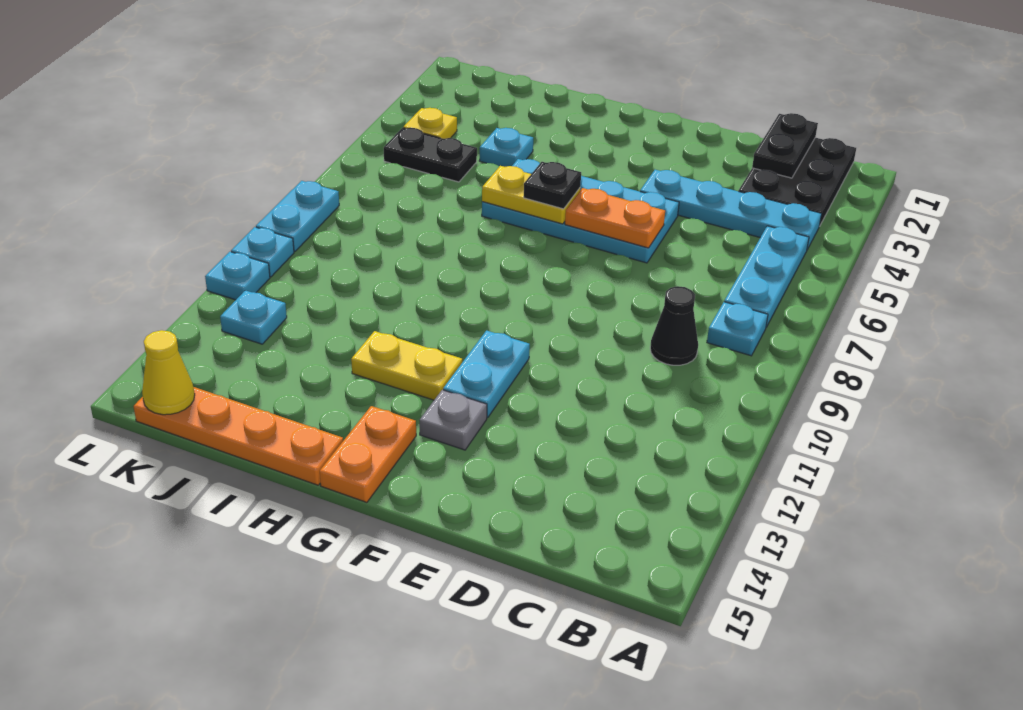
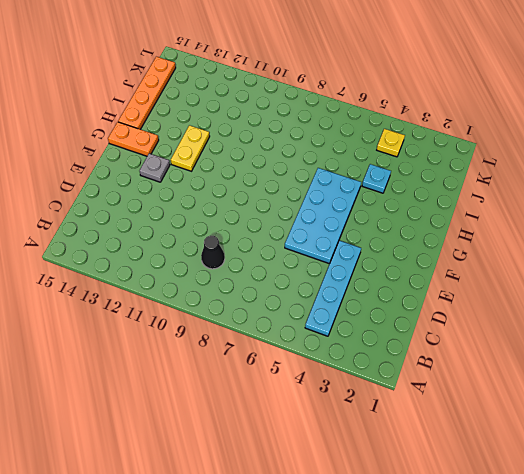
none -> black plate B1:C3 level 1
none -> cyan plate B5:B7 level 1
none -> cyan plate B8 level 1

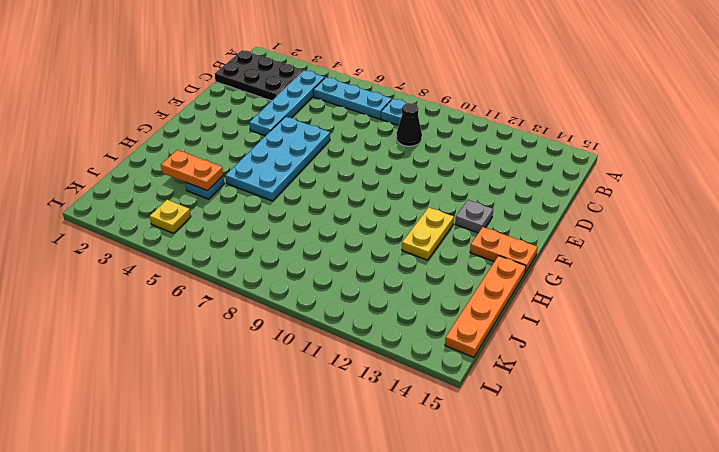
orange plate I3:I4 level 2 -> orange plate E6:F6 level 2
none -> cyan plate F11:F12 level 1
none -> black plate J5:K5 level 1
none -> cyan plate K12 level 1

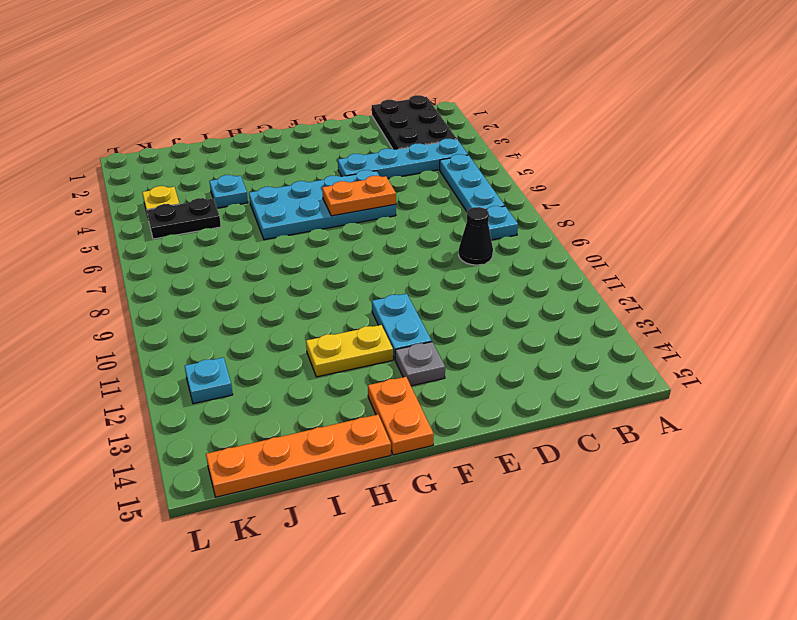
none -> cyan plate L8:L9 level 1
none -> cyan plate L10 level 1
none -> cyan plate L11 level 1

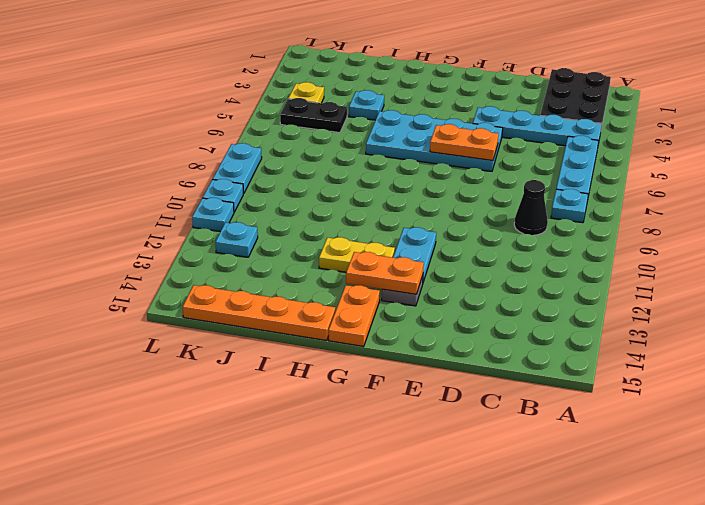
orange plate F13:G13 level 2 -> none
none -> black plate C1:C2 level 2
none -> yellow plate G6:H6 level 2
none -> yellow cone K15 level 2

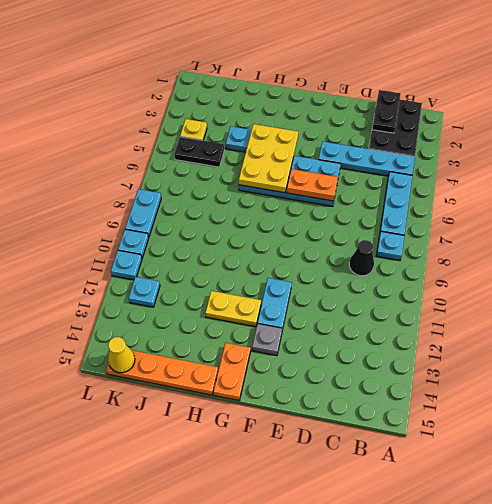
yellow plate G4:H6 level 2 -> yellow plate G6:H6 level 2
none -> black plate G6 level 3

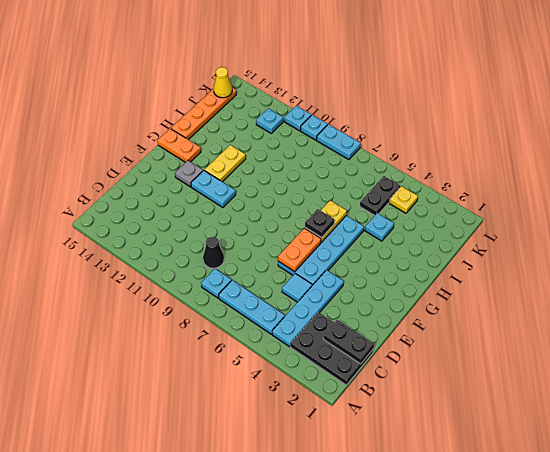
cyan tile D5 level 1 -> none

